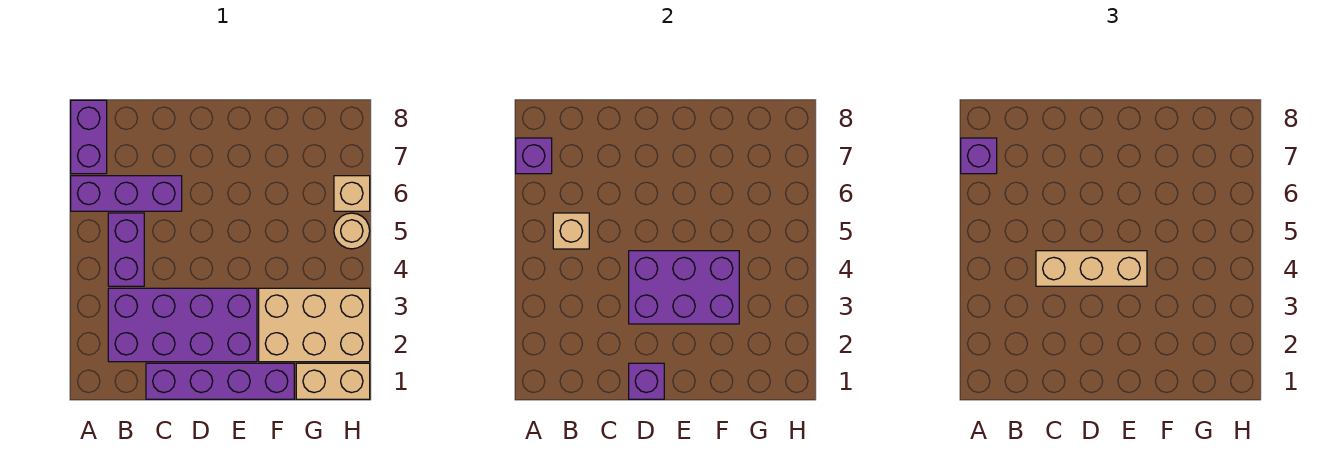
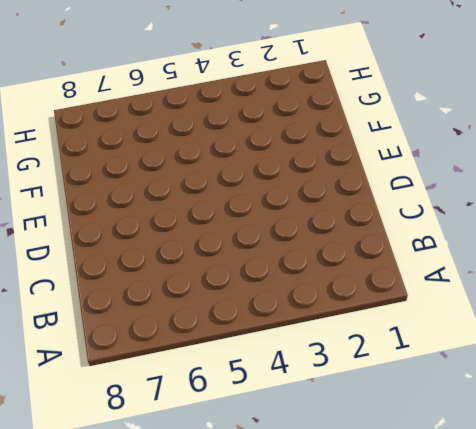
none -> purple brick A6:C6 level 1
none -> purple brick A7:A8 level 1
none -> purple brick B2:E3 level 1

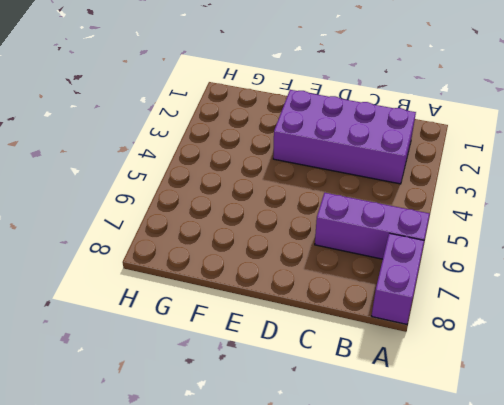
none -> purple brick B4:B5 level 1
none -> purple brick C1:F1 level 1
none -> tan brick F2:H3 level 1

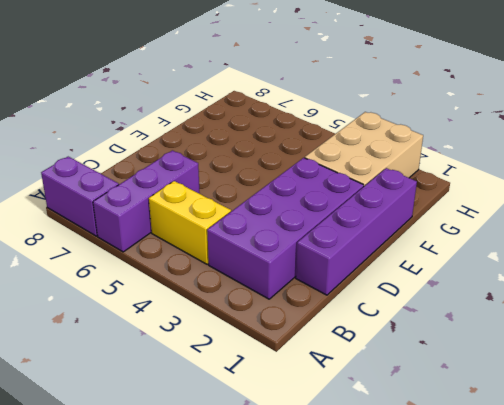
yellow brick B4:B5 level 1 -> purple brick B4:B5 level 1
none -> tan brick G1:H1 level 1
none -> tan round brick H5 level 1
none -> tan brick H6 level 1

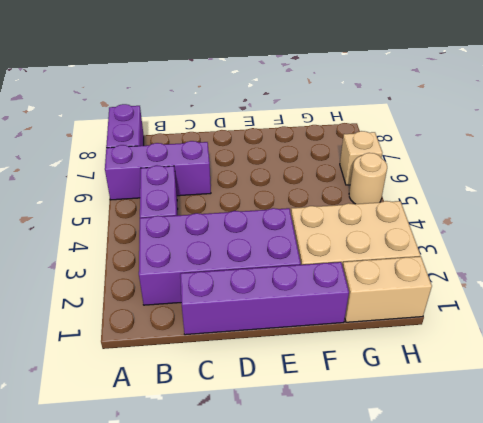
none -> purple brick A7 level 2
none -> tan brick B5 level 2
none -> purple brick D1 level 2

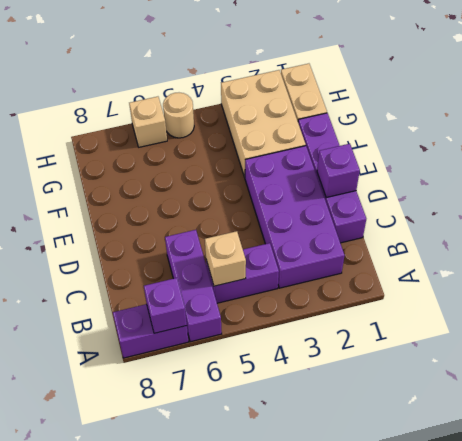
none -> purple brick D3:F4 level 2
none -> purple brick A7 level 3
none -> tan brick C4:E4 level 3

